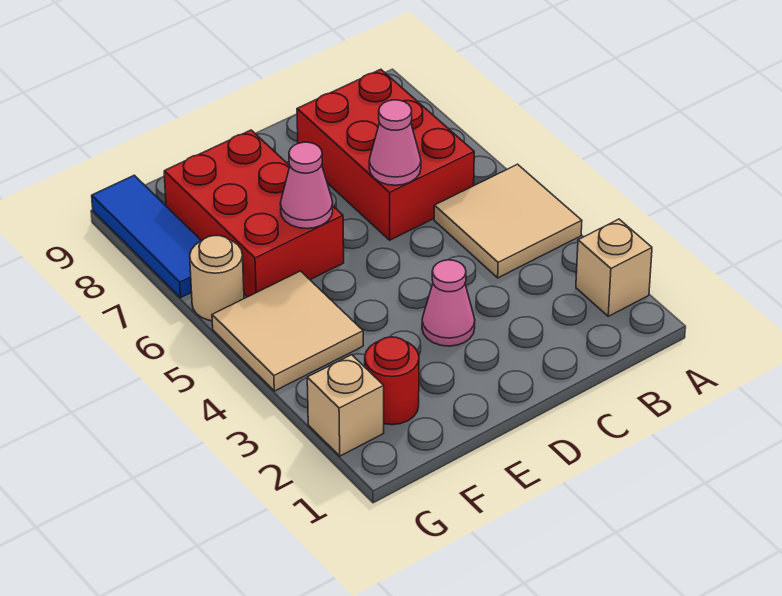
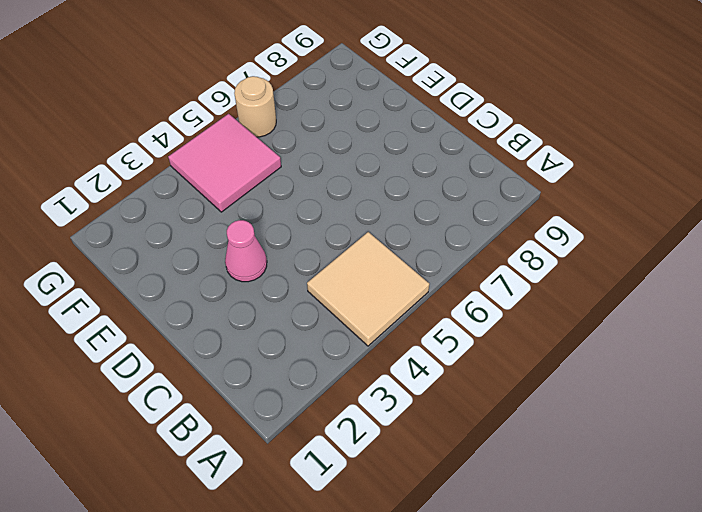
pink tile F4:G5 level 1 -> tan tile F4:G5 level 1
none -> tan brick A2 level 1
none -> red brick B6:C8 level 1
none -> red brick E6:F8 level 1

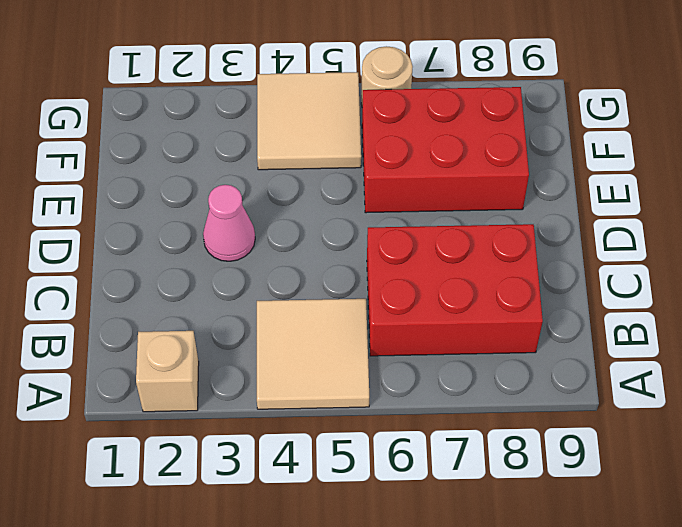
none -> red round brick F2 level 1
none -> tan brick G2 level 1
none -> blue tile G7:G9 level 1

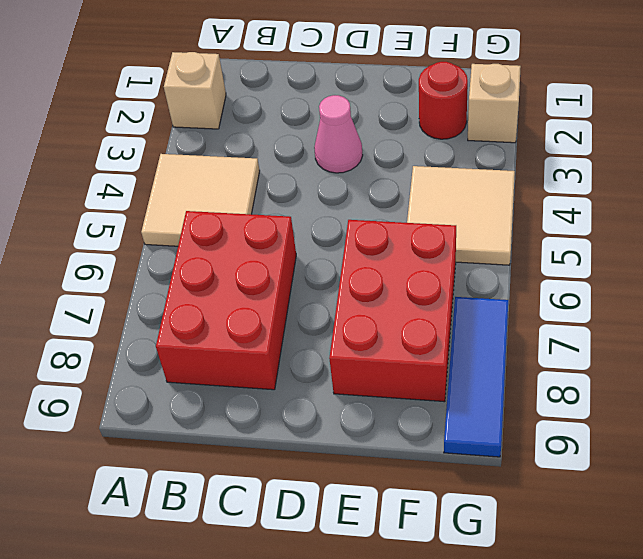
none -> tan round brick G6 level 1
none -> pink cone C6 level 2
none -> pink cone E6 level 2

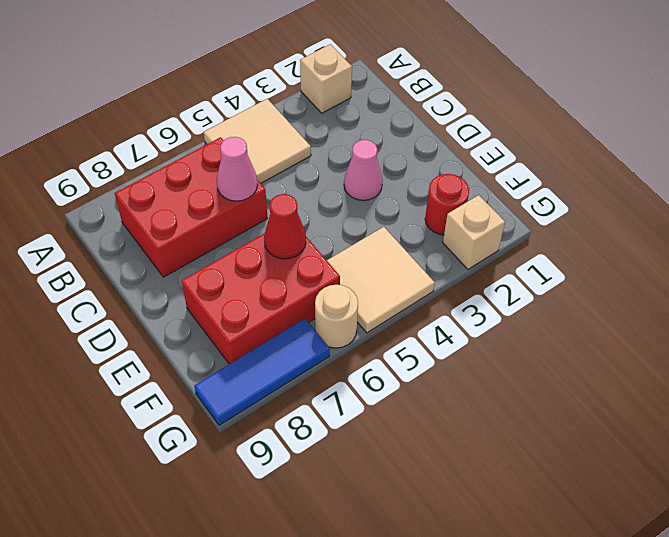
red cone E6 level 2 -> pink cone E6 level 2

